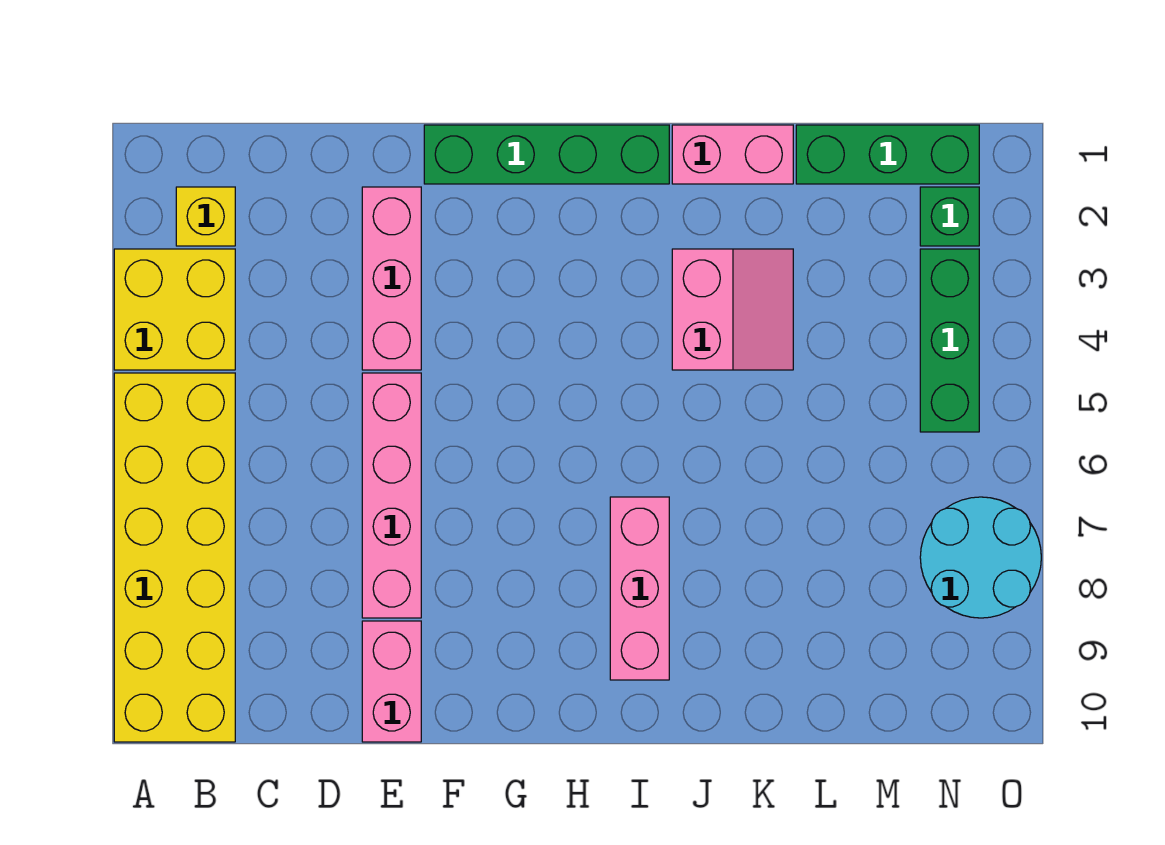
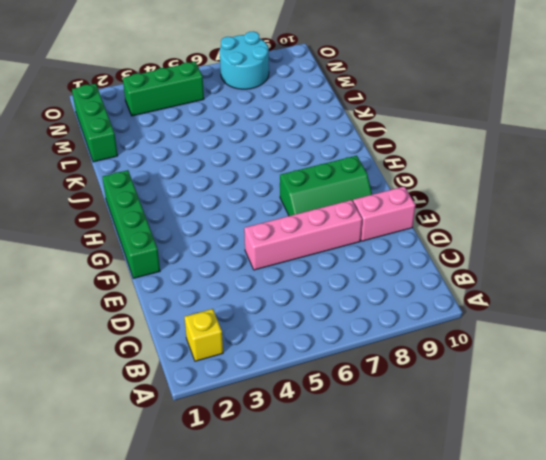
green slope F7:G9 level 1 top G -> none
none -> yellow brick A3:B4 level 1
none -> yellow brick A5:B10 level 1
none -> pink brick E2:E4 level 1

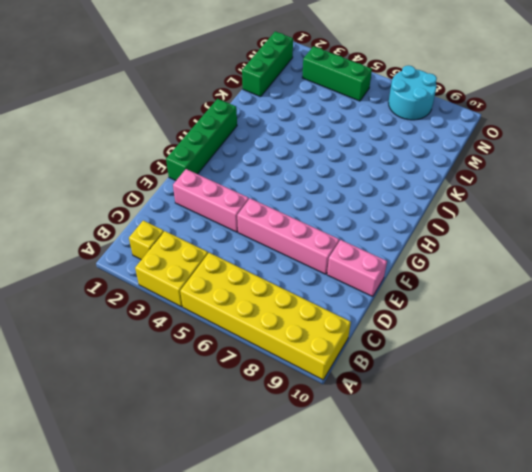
none -> pink brick I7:I9 level 1
none -> pink brick J1:K1 level 1
none -> pink slope J3:K4 level 1 top J

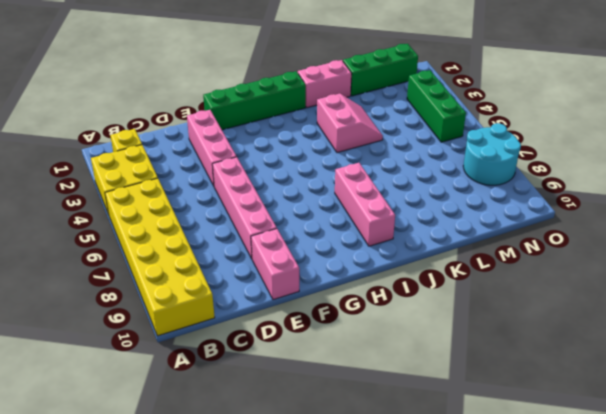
none -> green brick N2 level 1

